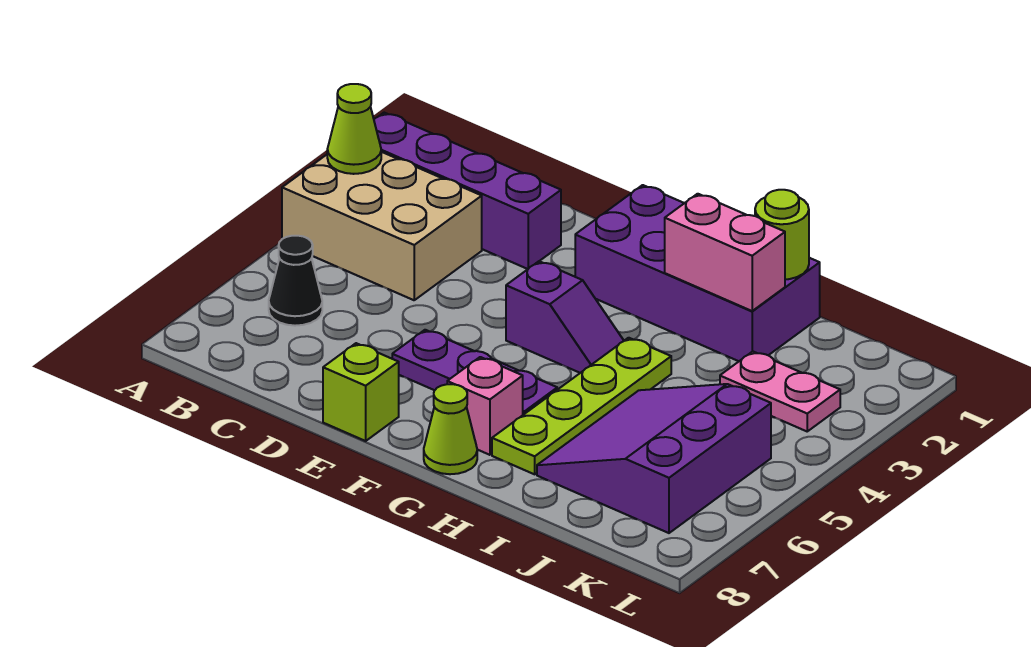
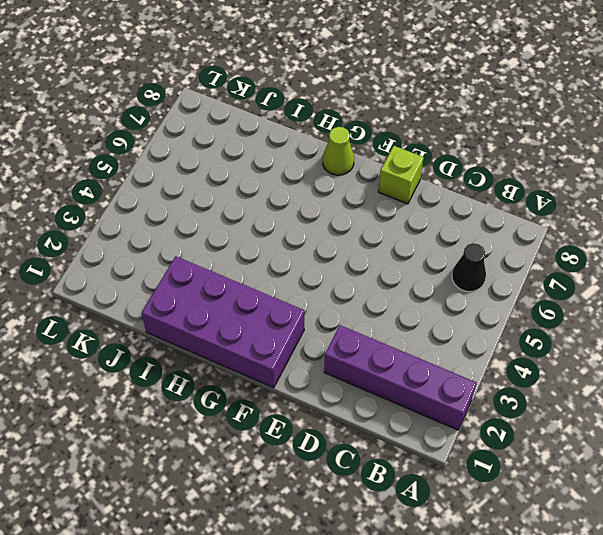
none -> tan brick A3:C4 level 1
none -> purple plate E6:G6 level 1
none -> purple slope F4:G4 level 1 top F

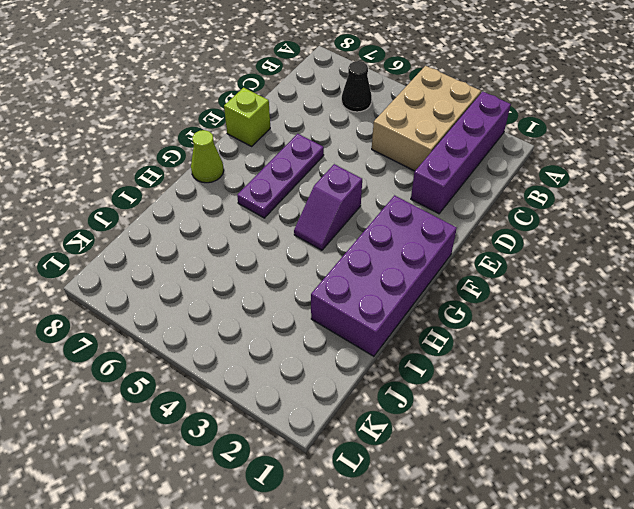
none -> pink brick G7 level 1
none -> lime plate H4:H7 level 1
none -> purple slope I5:K7 level 1 top K

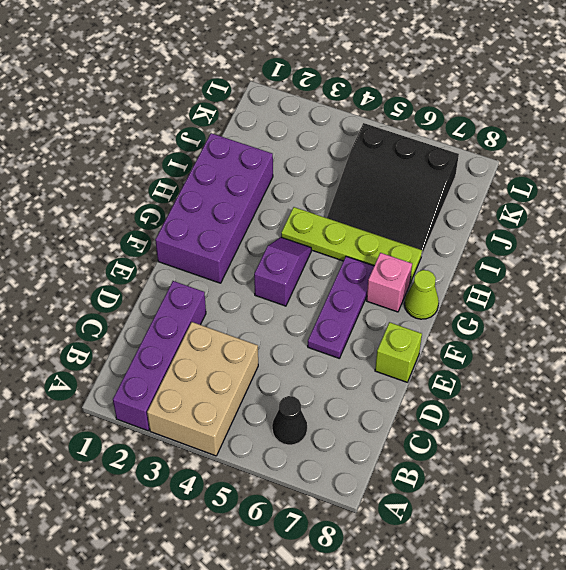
black slope I5:K7 level 1 top K -> purple slope I5:K7 level 1 top K
none -> pink plate J3:K3 level 1
none -> lime cone A3 level 2
none -> pink brick H2:I2 level 2

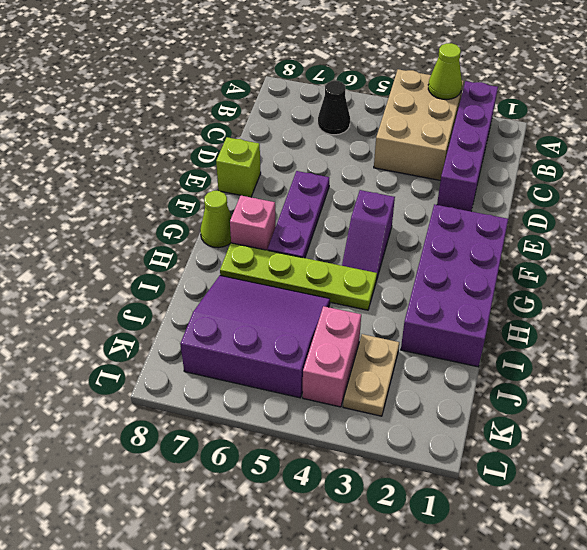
tan plate J3:K3 level 1 -> pink plate J3:K3 level 1
pink brick J4:K4 level 1 -> pink brick H2:I2 level 2
none -> lime round brick I1 level 2

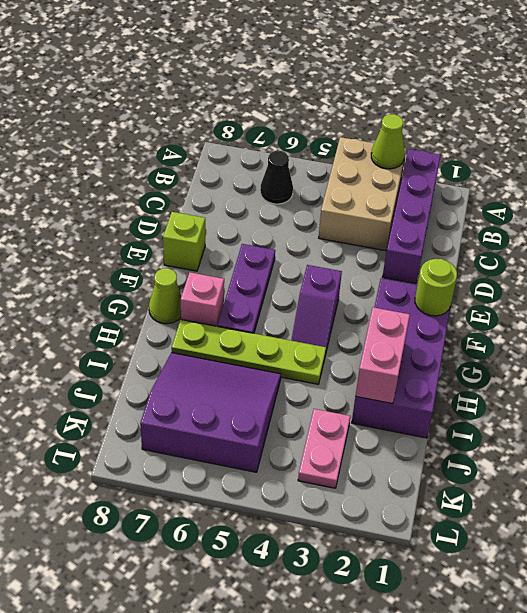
lime round brick F1 level 2 -> lime round brick I1 level 2

